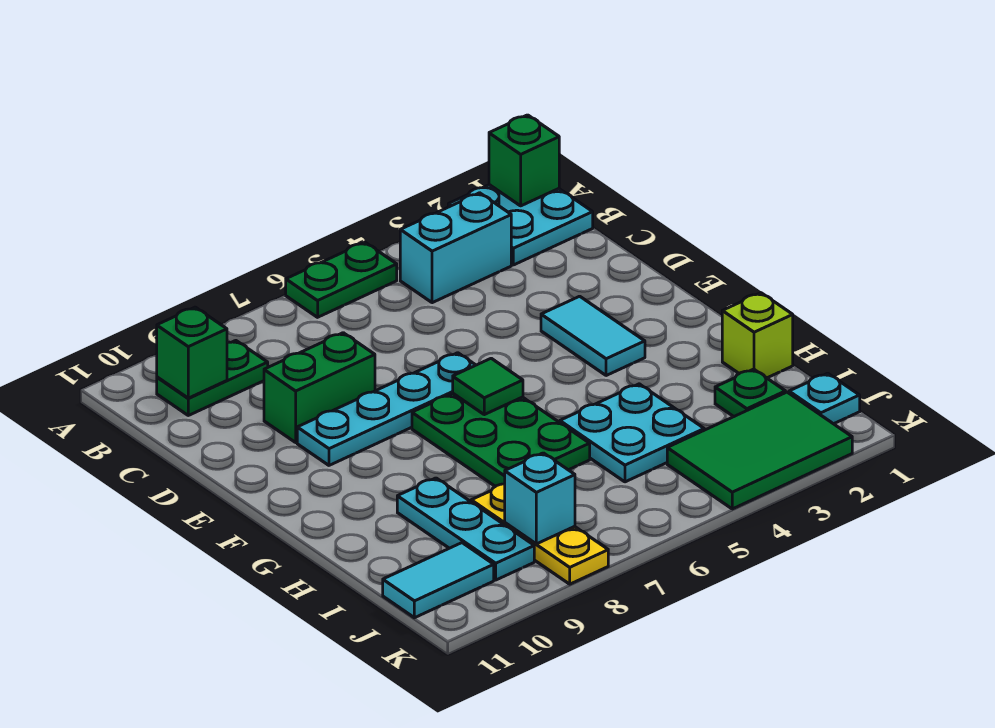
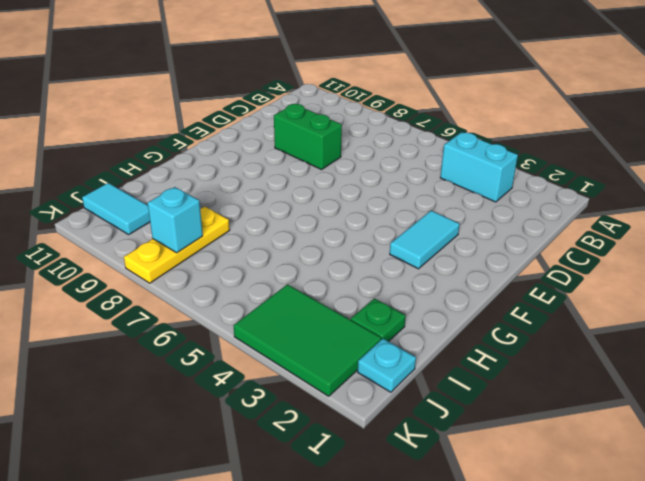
none -> cyan plate A1:B2 level 1
none -> green plate A5:A6 level 1
none -> green plate B9:B10 level 1

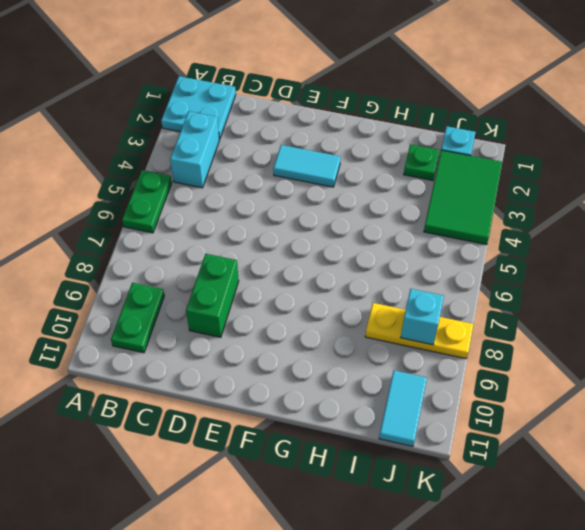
none -> cyan plate E6:E9 level 1
none -> green plate F6:H7 level 1
none -> lime brick H1 level 1

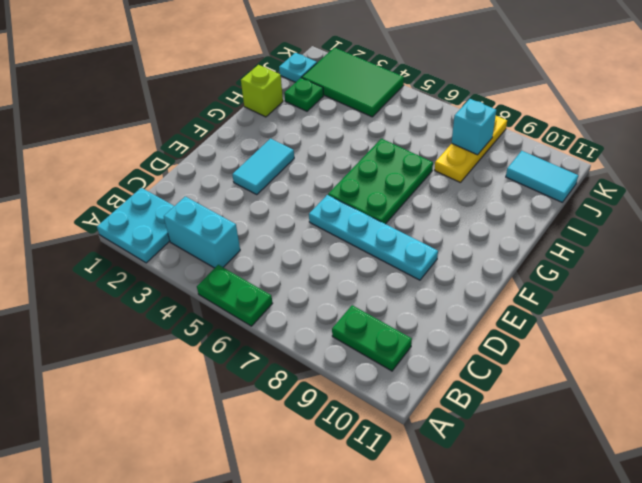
none -> green brick D8:D9 level 1
none -> cyan plate H4:I5 level 1
none -> cyan plate H9:J9 level 1

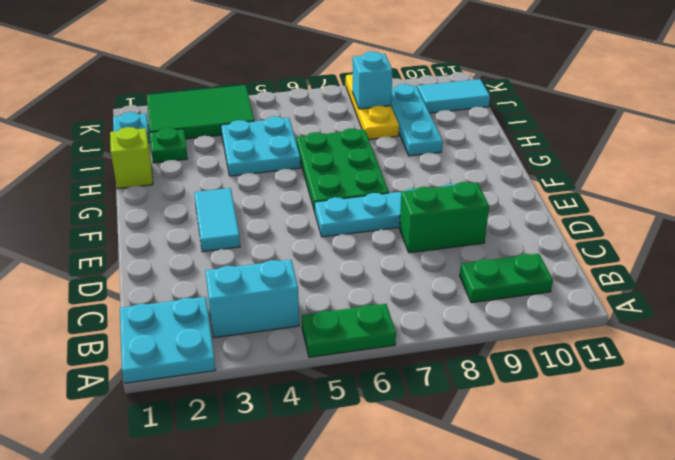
none -> green brick A1 level 2
none -> green brick B10 level 2
none -> green tile F6 level 2

